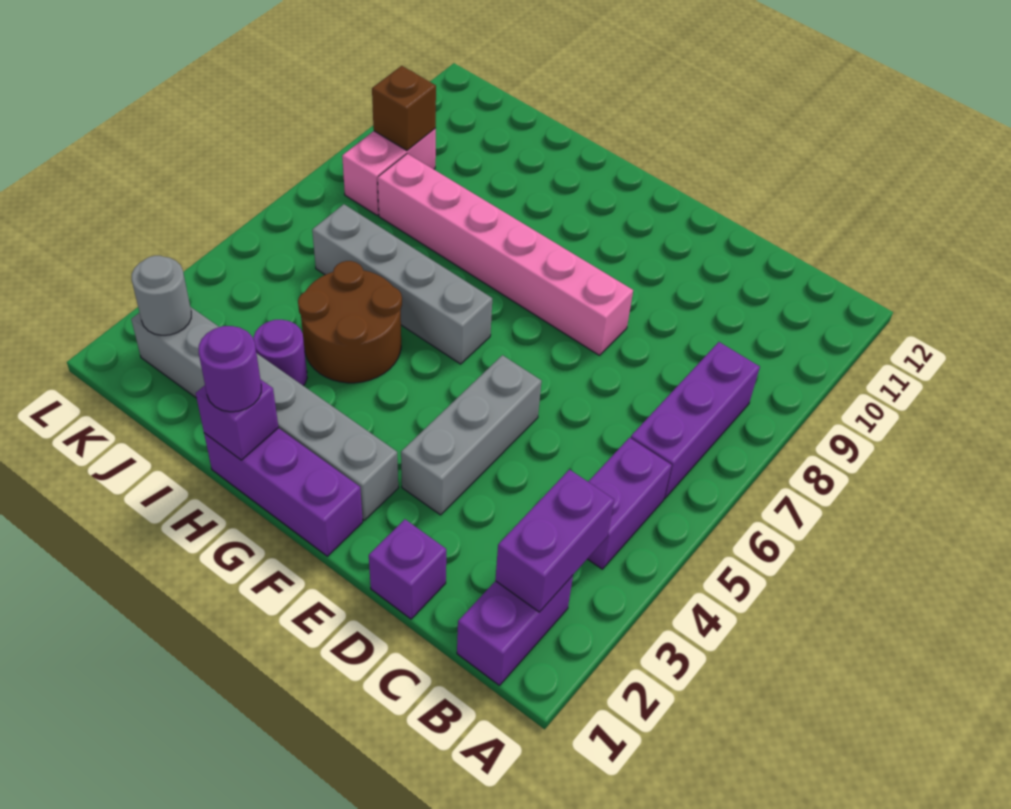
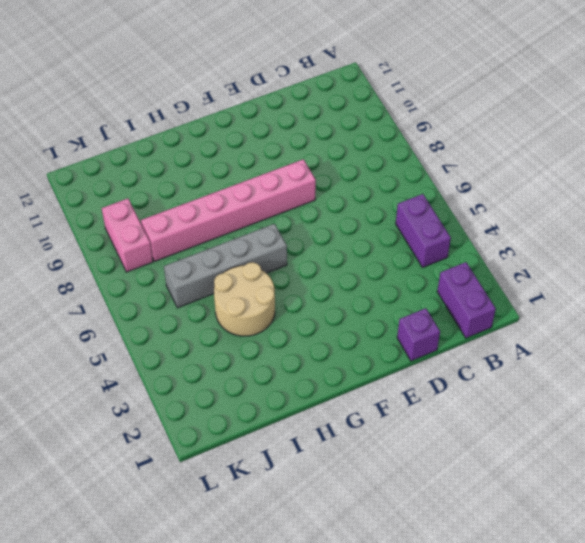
tan round brick H4:I5 level 1 -> brown round brick H4:I5 level 1
none -> purple brick B6:B8 level 1
none -> grey brick E3:E5 level 1
none -> purple brick F1:H1 level 1

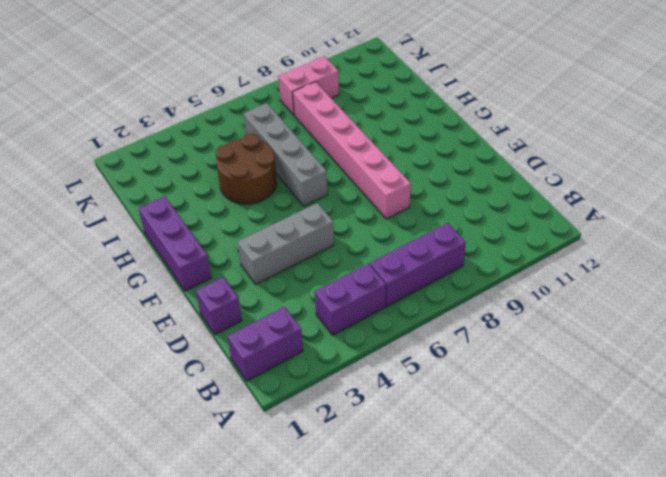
none -> grey brick F2:K2 level 1
none -> purple round brick I3 level 1
none -> purple brick B2:B3 level 2

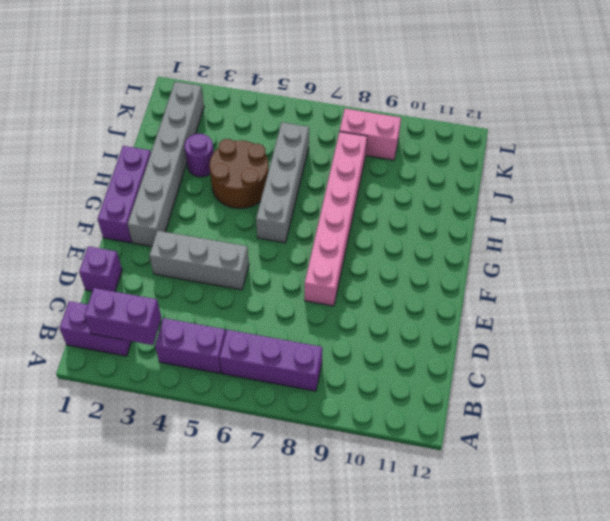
none -> purple brick H1 level 2
none -> grey round brick K2 level 2
none -> brown brick K9 level 2

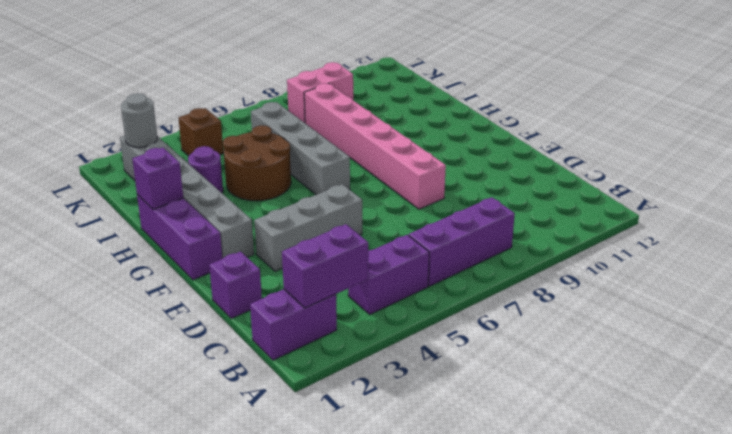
brown brick K4 level 1 -> brown brick K9 level 2
none -> purple round brick H1 level 3

